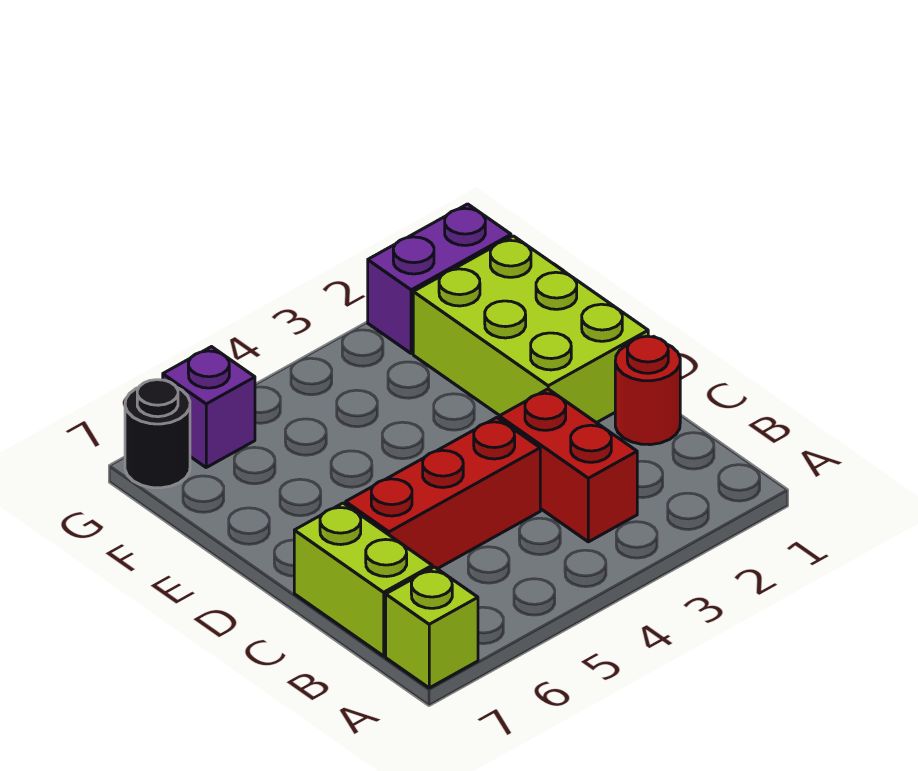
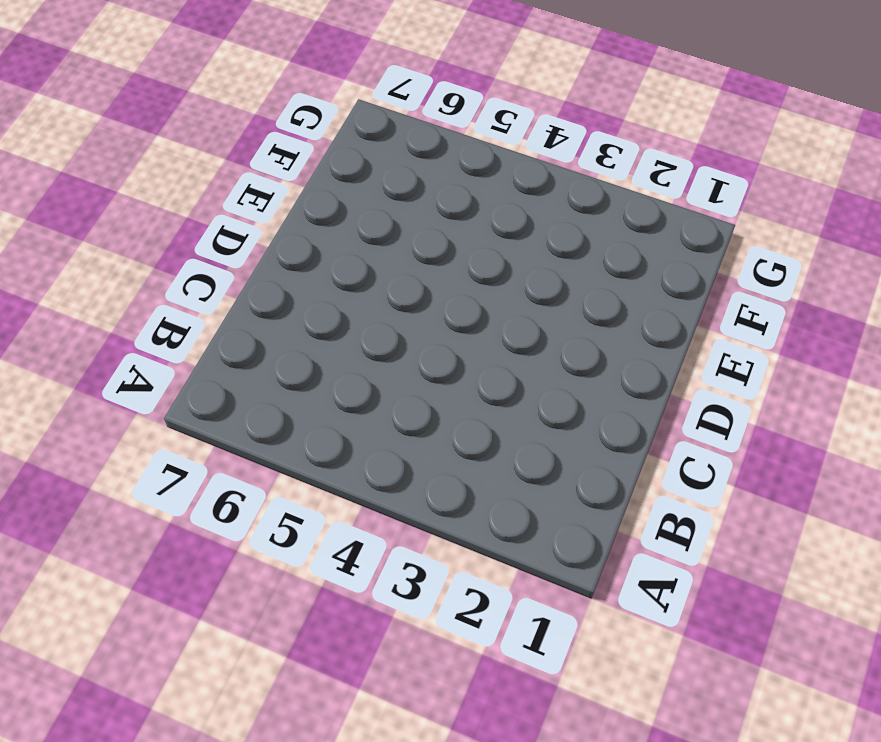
none -> lime brick A7 level 1
none -> red brick B3:C3 level 1

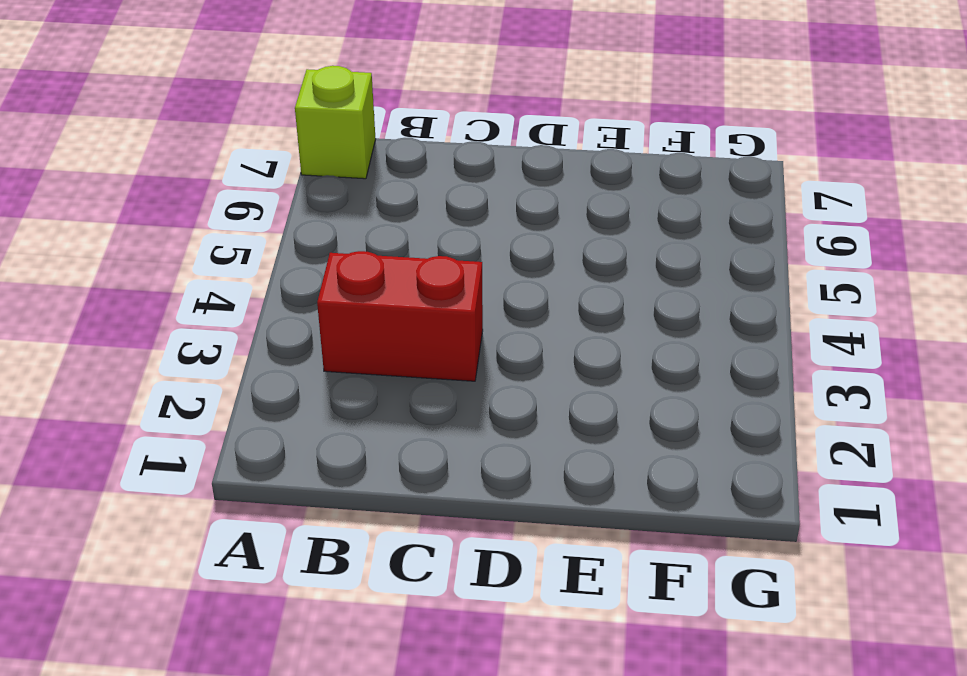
none -> lime brick B7:C7 level 1
none -> red round brick C1 level 1

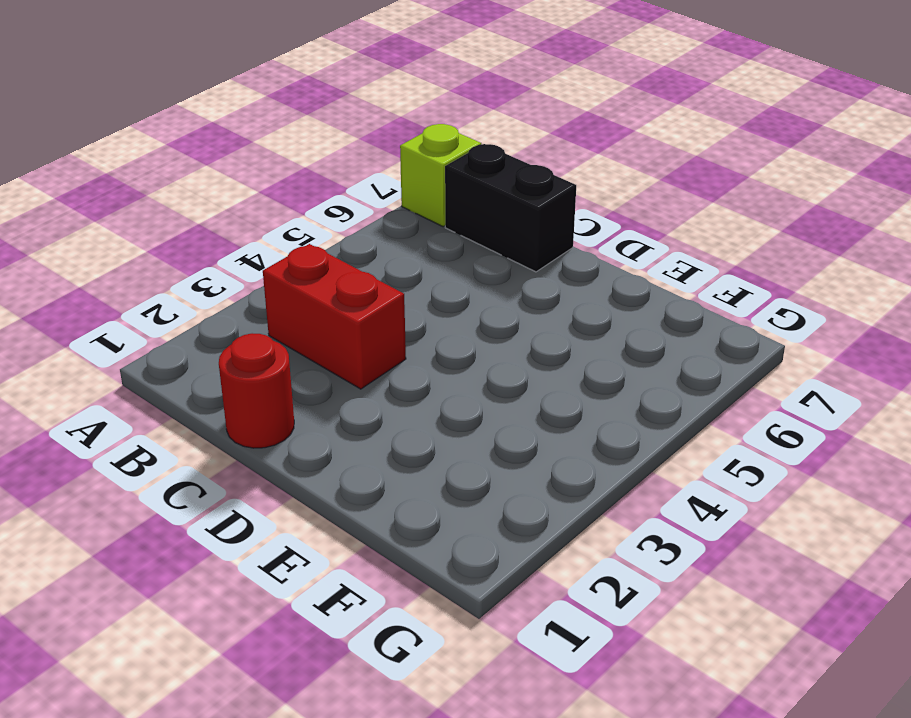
black brick B7:C7 level 1 -> lime brick B7:C7 level 1
none -> red brick C4:C6 level 1
none -> lime brick D1:F2 level 1

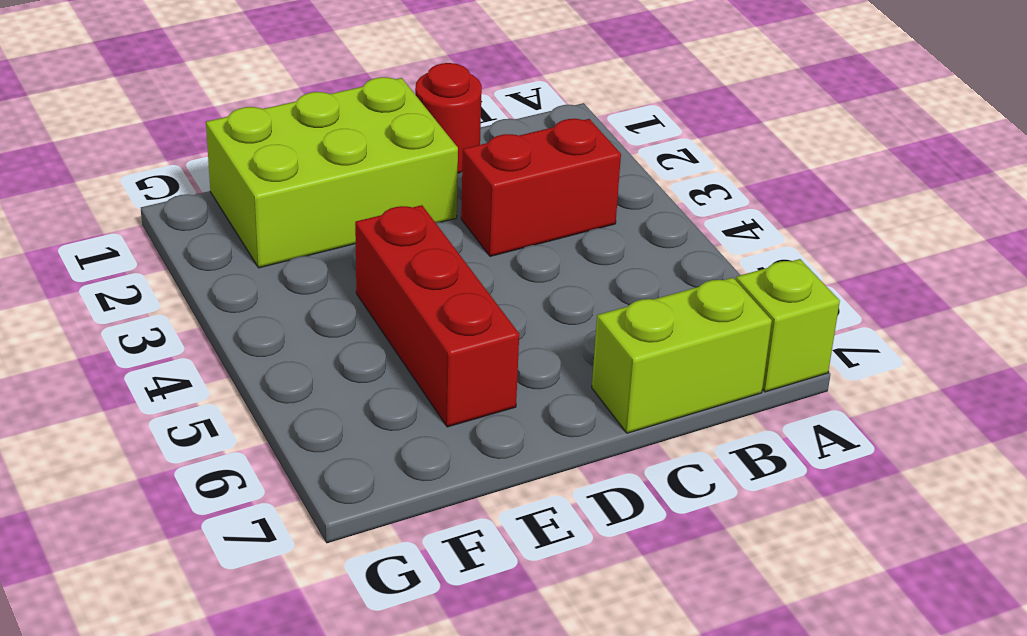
red brick E4:E6 level 1 -> red brick C4:C6 level 1
none -> purple brick G1:G2 level 1
none -> purple brick G6 level 1

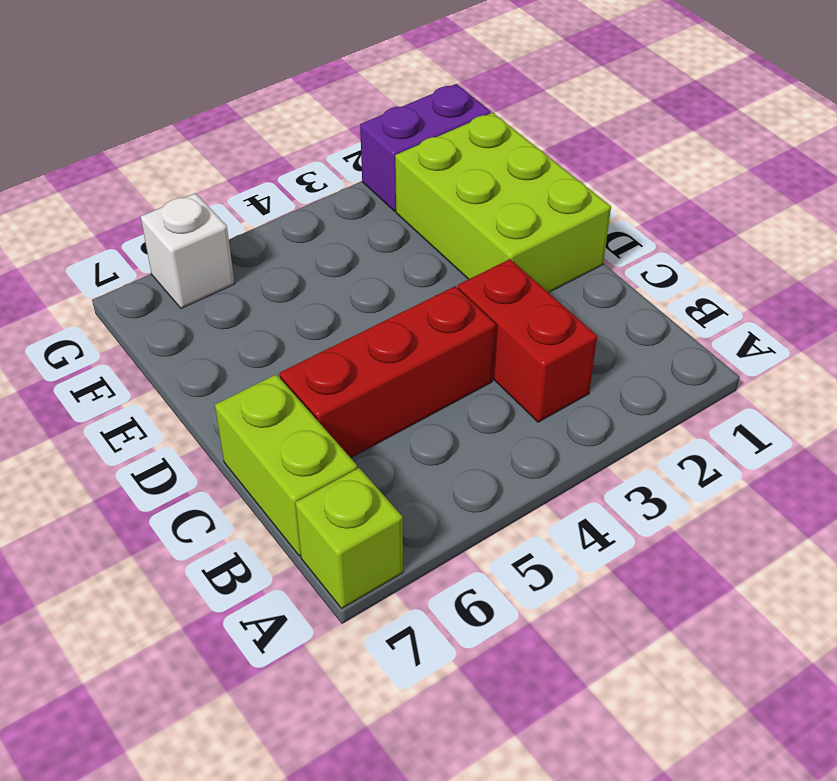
white brick G6 level 1 -> purple brick G6 level 1
none -> red round brick C1 level 1
none -> black round brick G7 level 1

